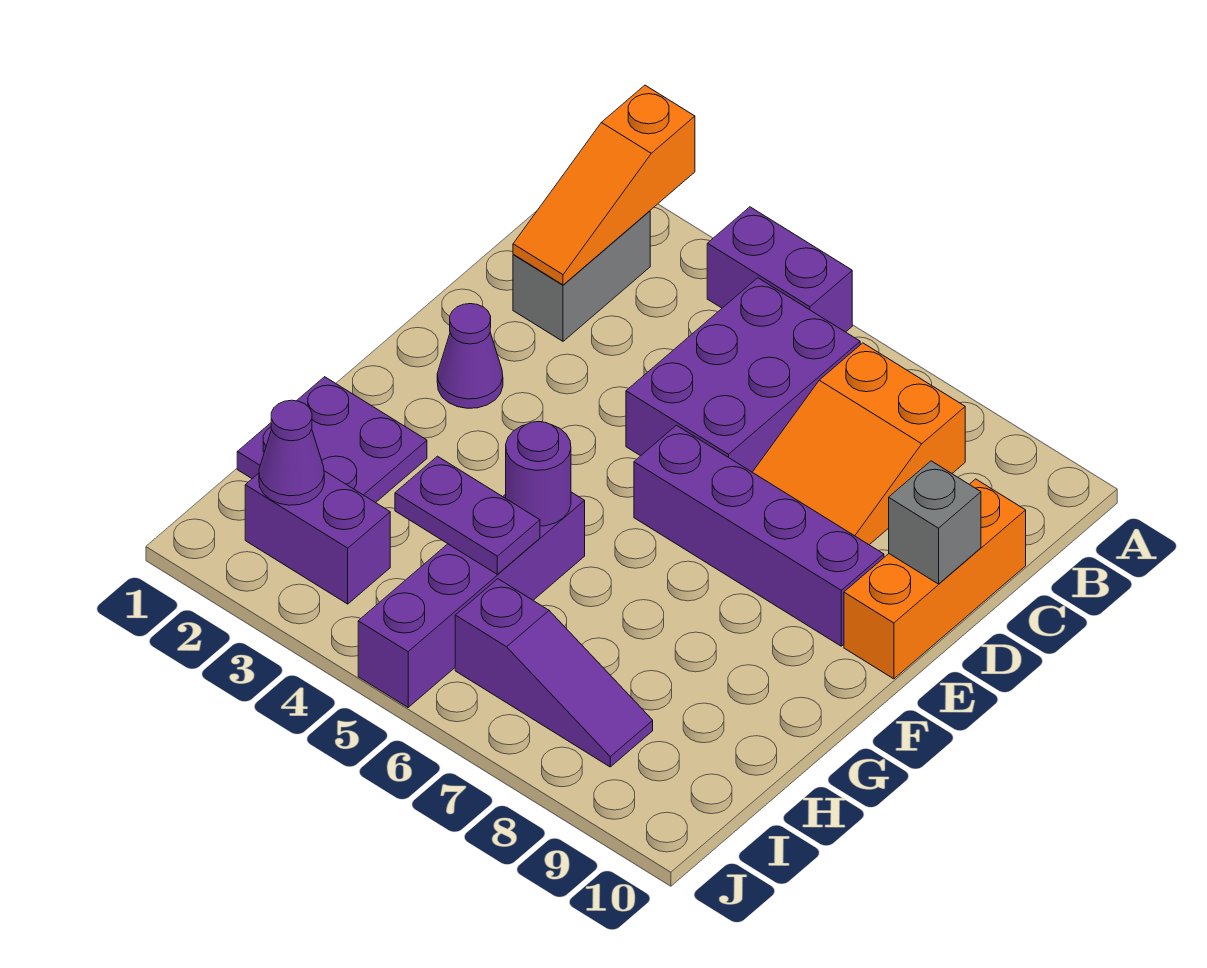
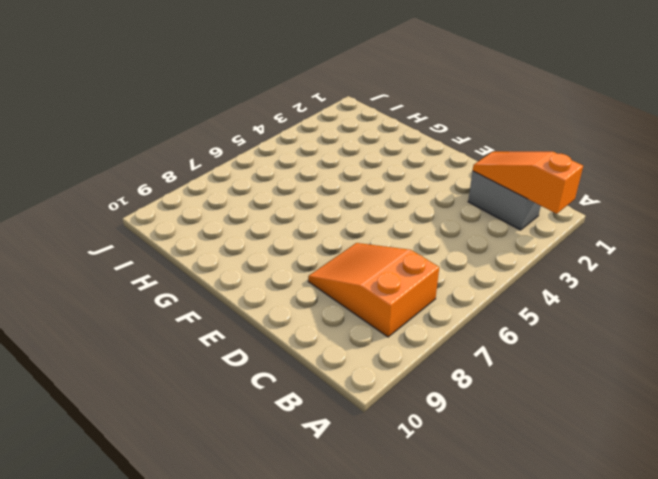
none -> purple brick A4:A5 level 1
none -> purple brick B5:D6 level 1
none -> orange brick C10:E10 level 1

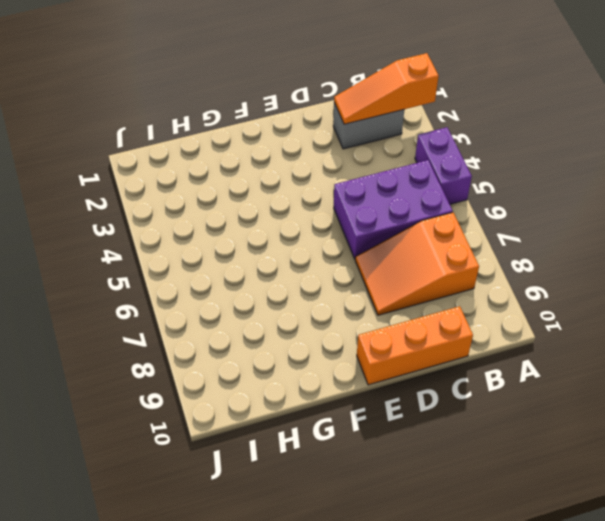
none -> purple cone E2 level 1
none -> purple brick E6:E9 level 1
none -> purple plate G1:H2 level 1

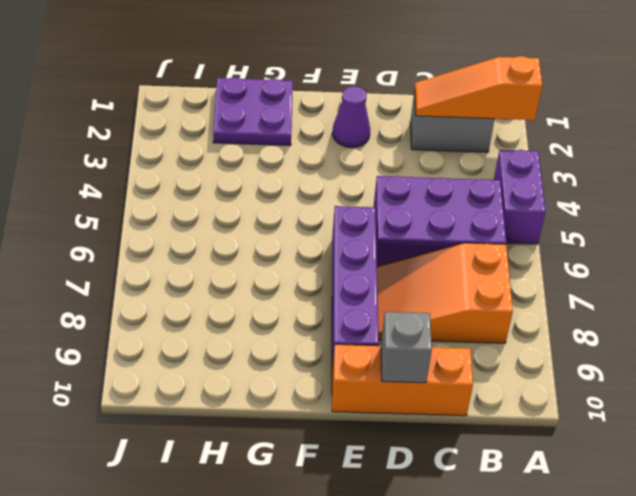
none -> purple brick G5:J5 level 1
none -> purple brick I2:I3 level 1
none -> purple slope I6:I8 level 1 top 6

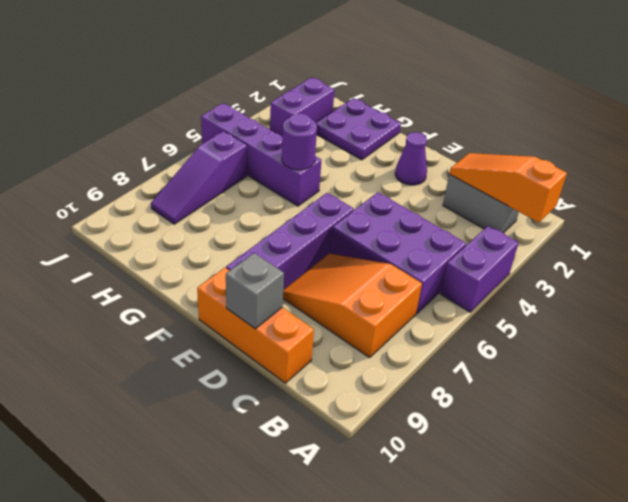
none -> purple plate H4:H5 level 2
none -> purple cone I2 level 2

